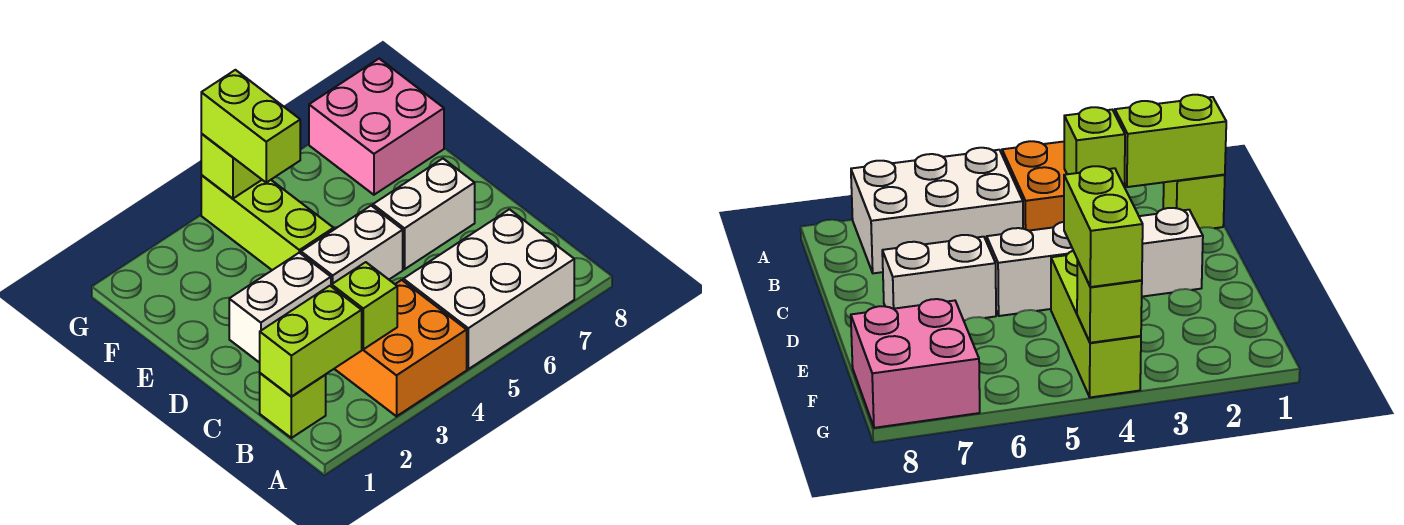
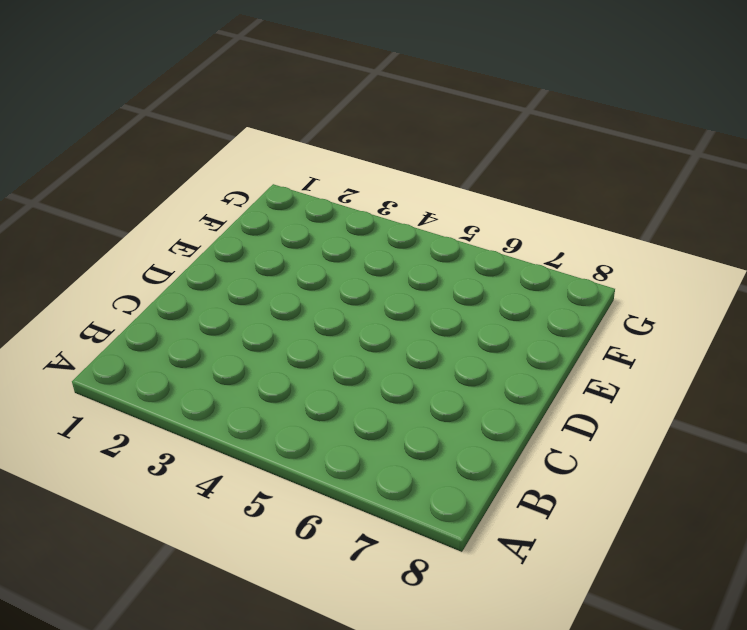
none -> orange brick A3:B4 level 1
none -> white brick A5:B7 level 1
none -> lime brick B1 level 1

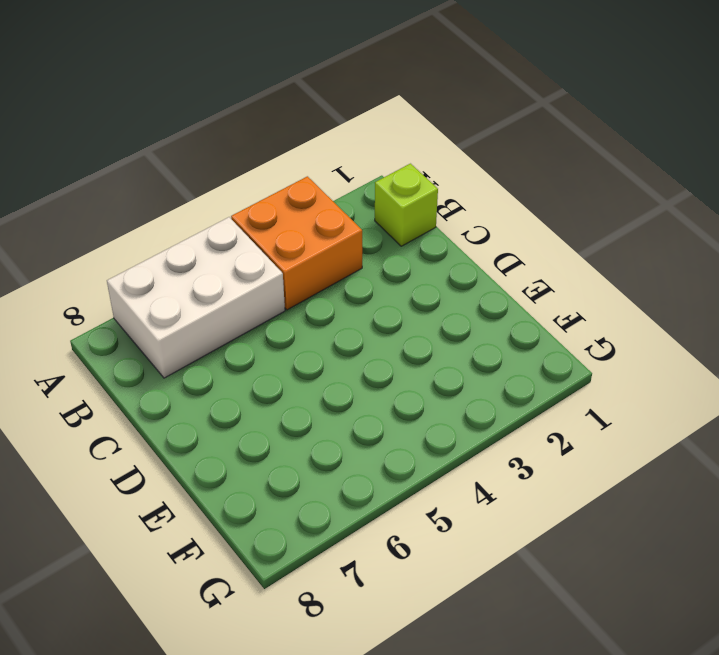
none -> white brick D2:D3 level 1
none -> white brick D4:D5 level 1
none -> white brick D6:D7 level 1

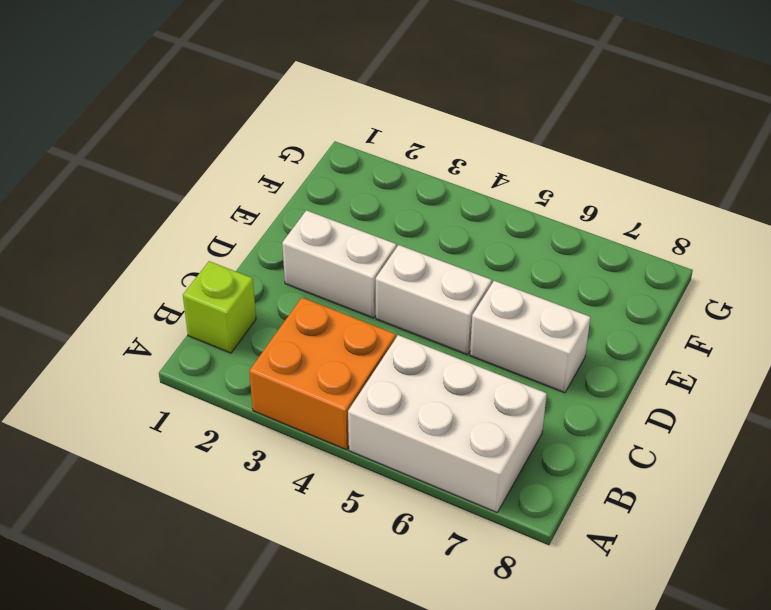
none -> lime brick E4:G4 level 1
none -> pink brick F7:G8 level 1
none -> lime brick B1:B2 level 2

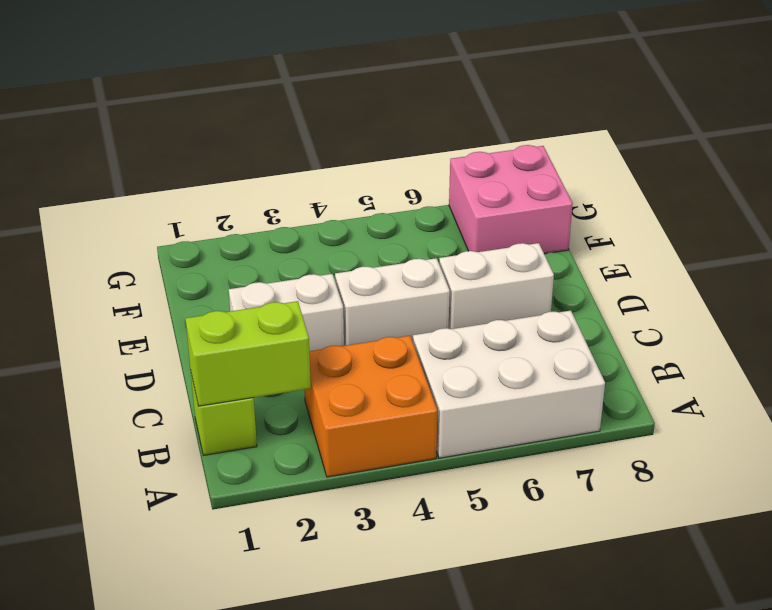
none -> lime brick E4:G4 level 1
none -> lime brick B3 level 2
none -> lime brick G4 level 2

